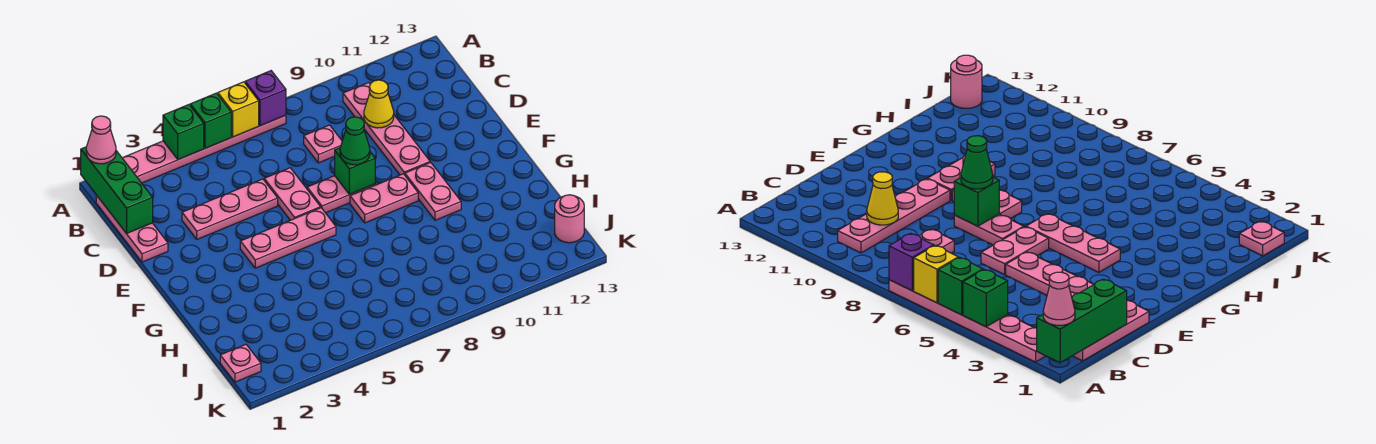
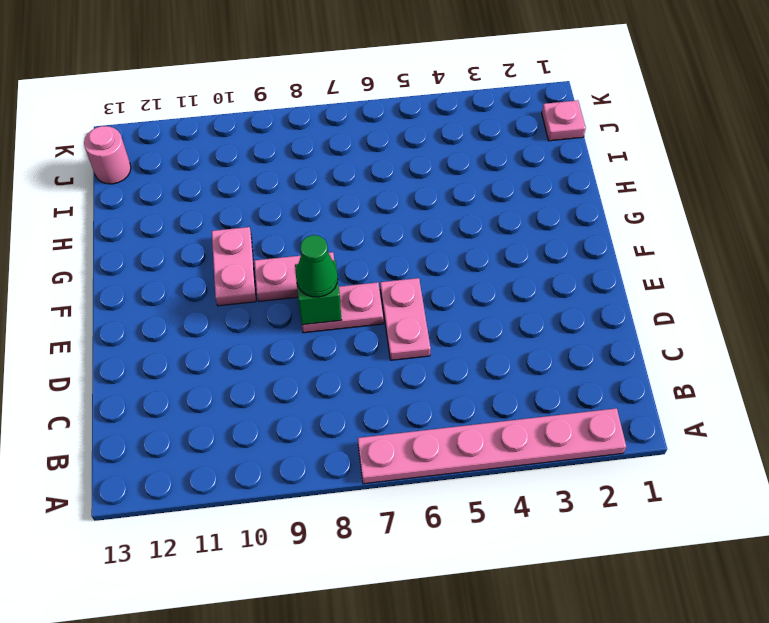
none -> pink plate B1:D1 level 1
none -> pink plate B10:E10 level 1
none -> pink plate C8 level 1

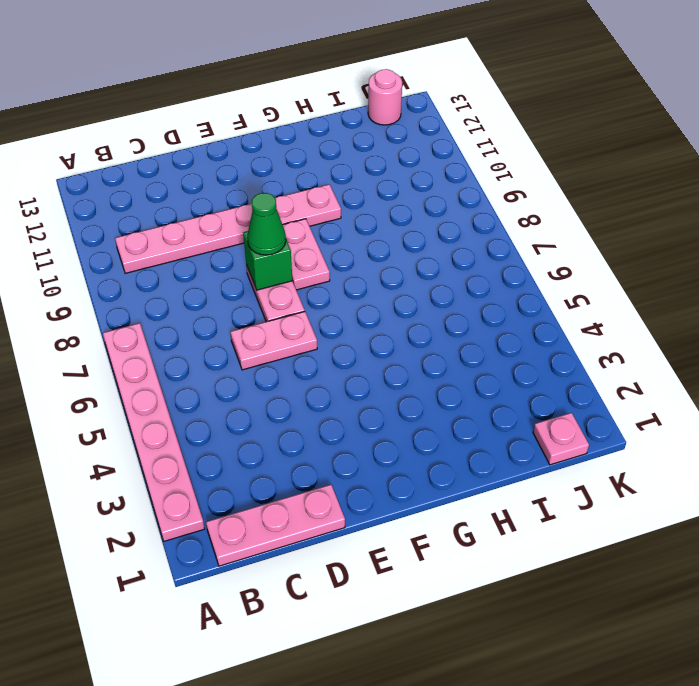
none -> pink plate C8 level 1
none -> pink plate D3:D5 level 1
none -> pink plate F4:F6 level 1

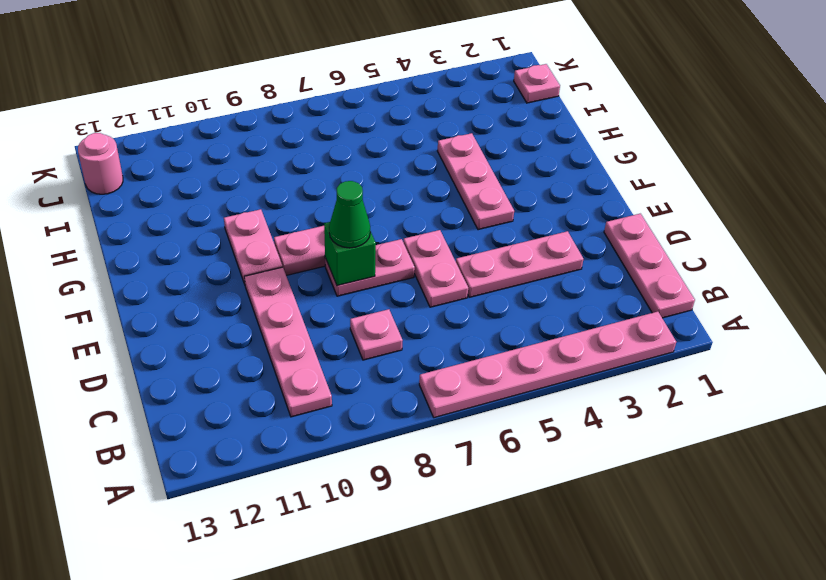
pink plate F4:H4 level 1 -> pink plate F4:F6 level 1
none -> green brick A1:C1 level 2
none -> green brick A4 level 2
none -> green brick A5 level 2

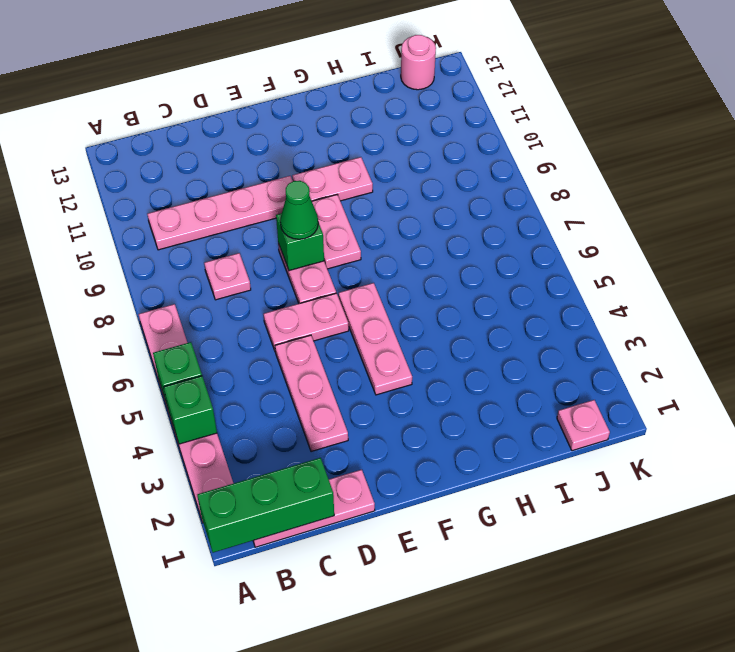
none -> yellow brick A6 level 2
none -> purple brick A7 level 2
none -> yellow cone C10 level 2

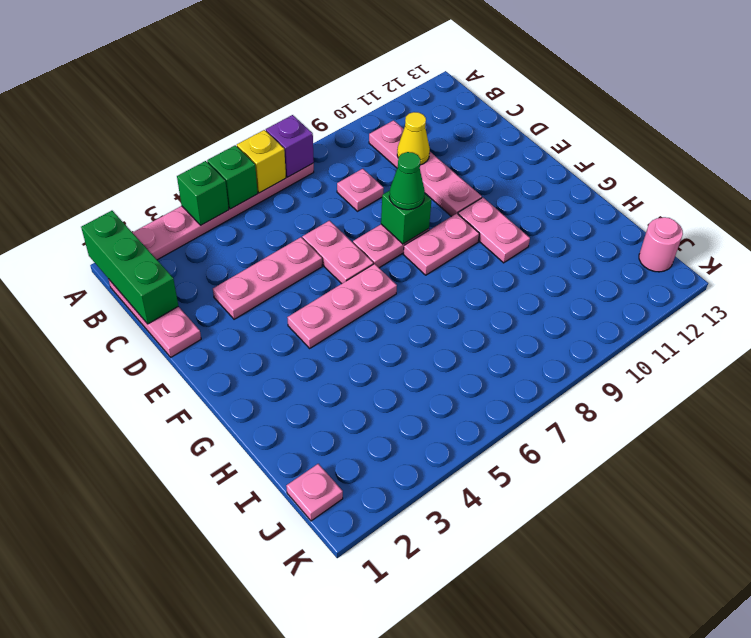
none -> pink cone A1 level 3

